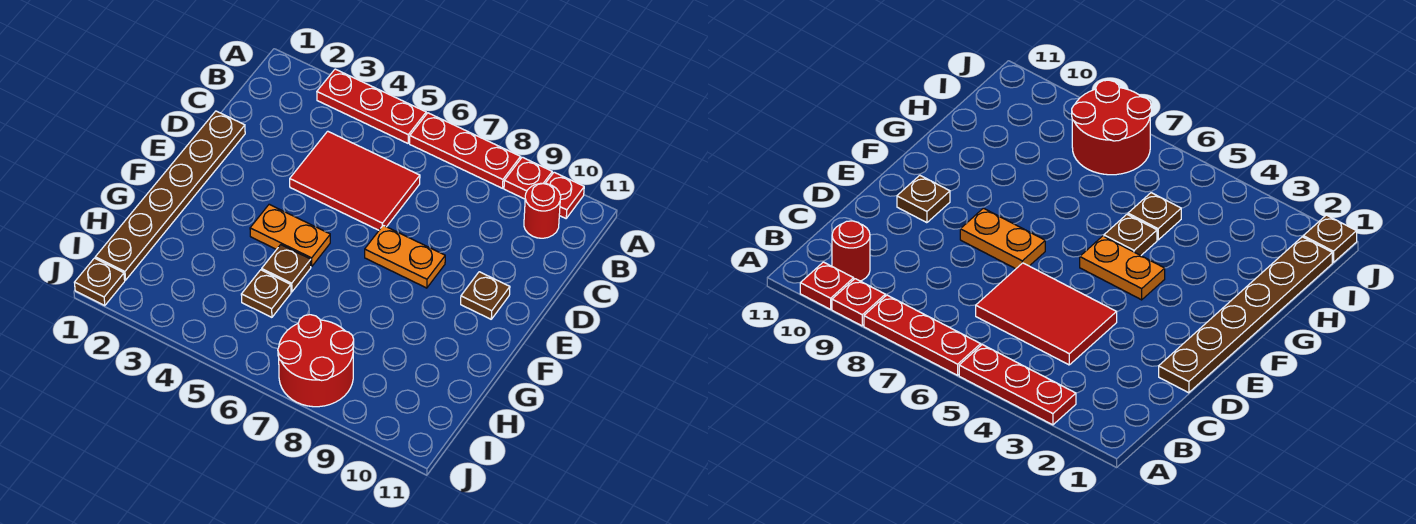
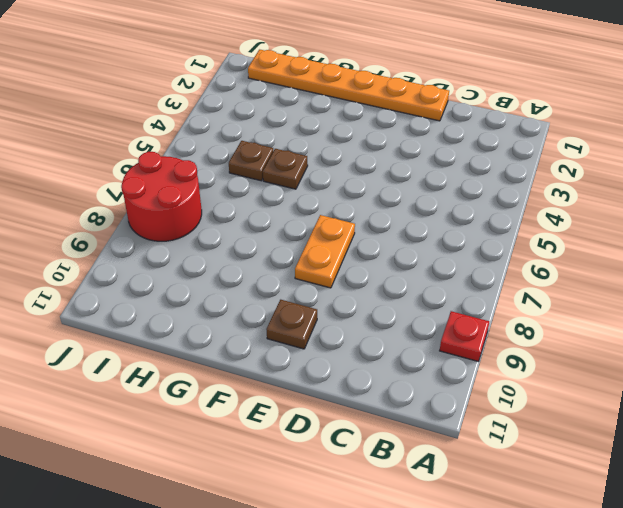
orange plate D1:I1 level 1 -> brown plate D1:I1 level 1
none -> red plate A3:A5 level 1
none -> red plate A6:A8 level 1
none -> red plate A10 level 1

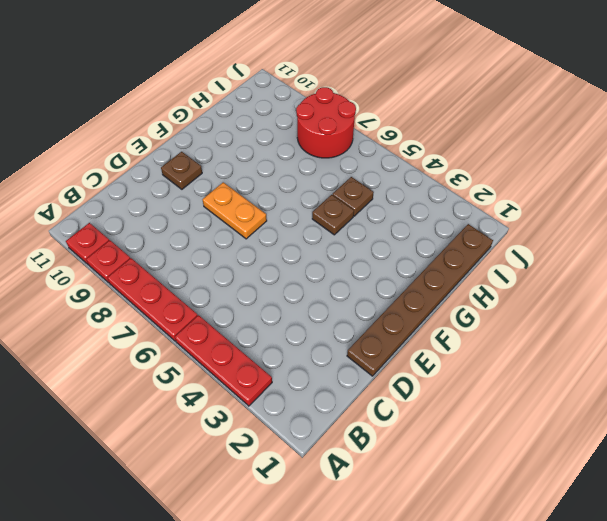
none -> red round brick B10 level 1
none -> red tile C4:D6 level 1
none -> orange plate F4:F5 level 1

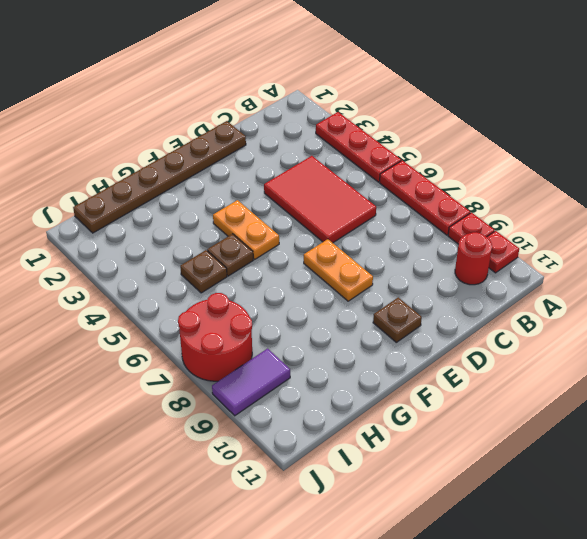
purple tile I9:J9 level 1 -> none
none -> brown plate J1 level 1

